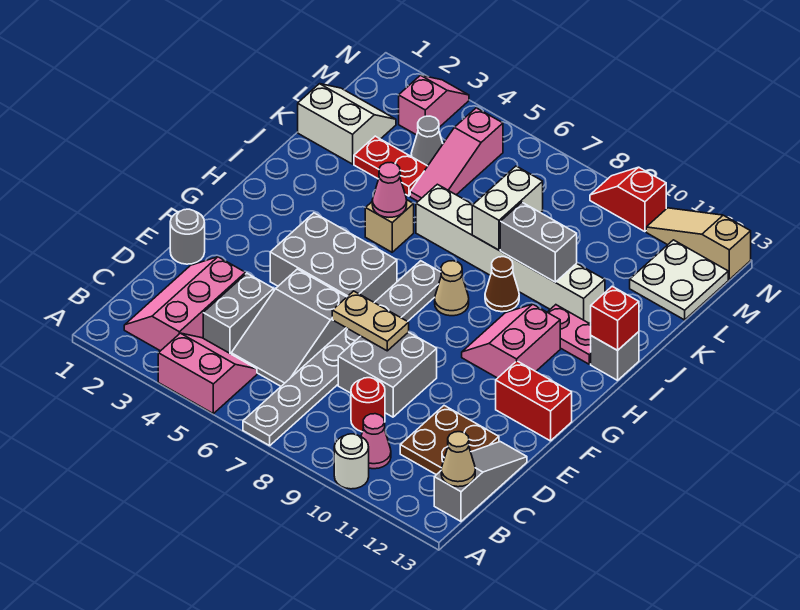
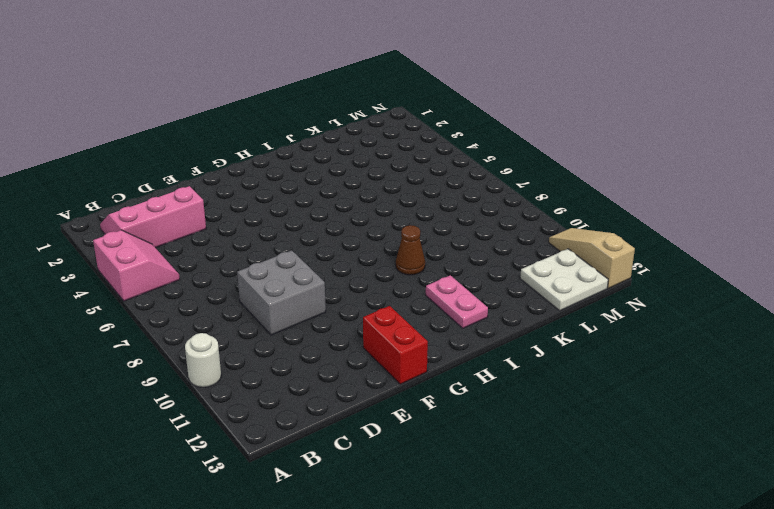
none -> grey plate A7:H7 level 1
none -> pink cone B10 level 1
none -> grey slope B13:D13 level 1 top B
none -> grey brick C4:D4 level 1

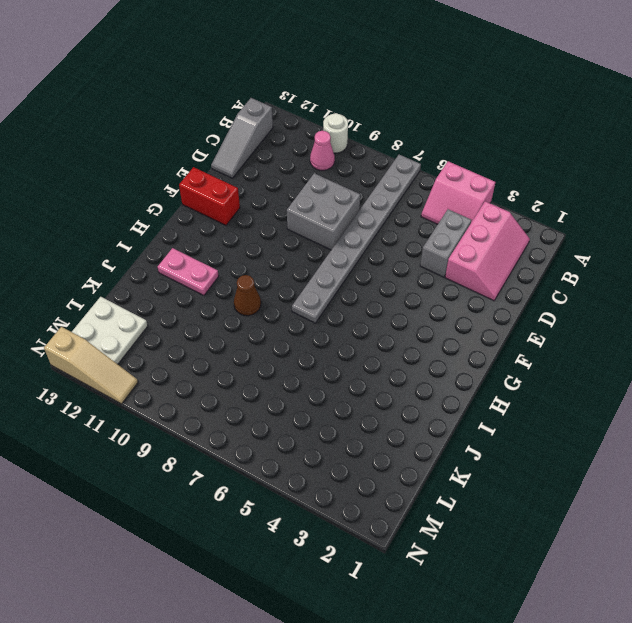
none -> grey slope C5:E6 level 1 top E
none -> red round brick C9 level 1
none -> brown plate C11:D12 level 1
none -> grey round brick E1 level 1

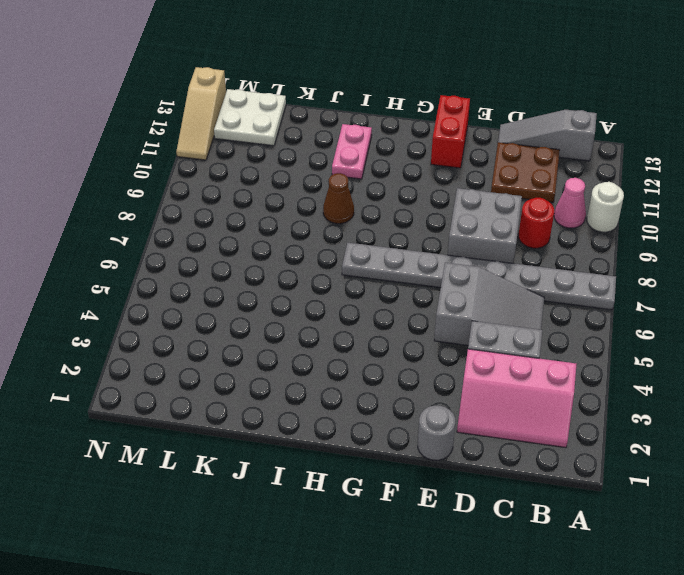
none -> pink slope A4:B5 level 1 top A
none -> grey brick F4:G6 level 1
none -> pink slope G10:H11 level 1 top 11
none -> tan cone H8 level 1

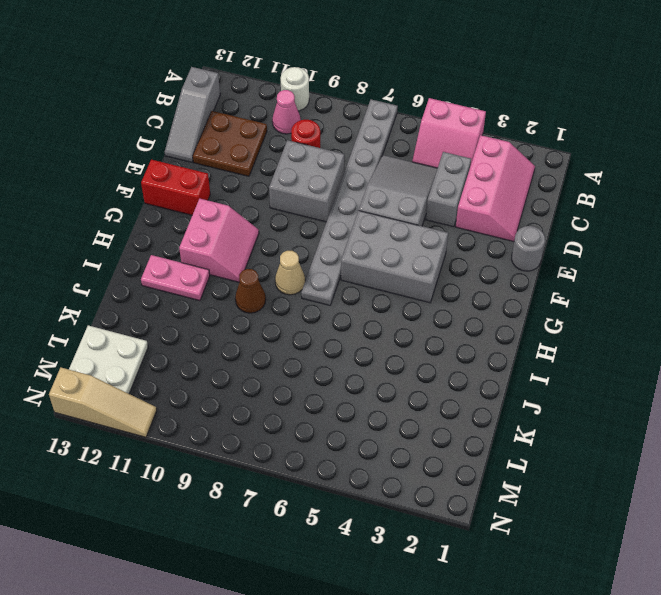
none -> tan brick I5 level 1
none -> grey brick I13 level 1
none -> white brick J6:J11 level 1
none -> white slope K1:L2 level 1 top K

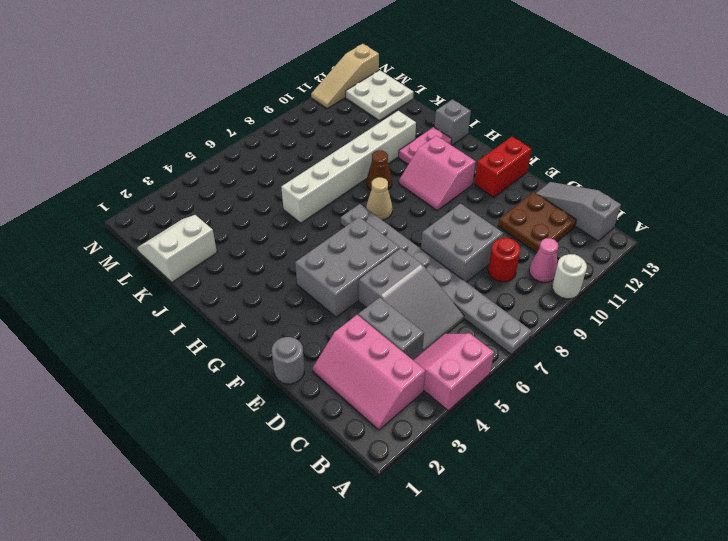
none -> tan brick I5 level 1
none -> red plate K3:K4 level 1
none -> pink slope K5:M5 level 1 top M
none -> grey cone L4 level 1

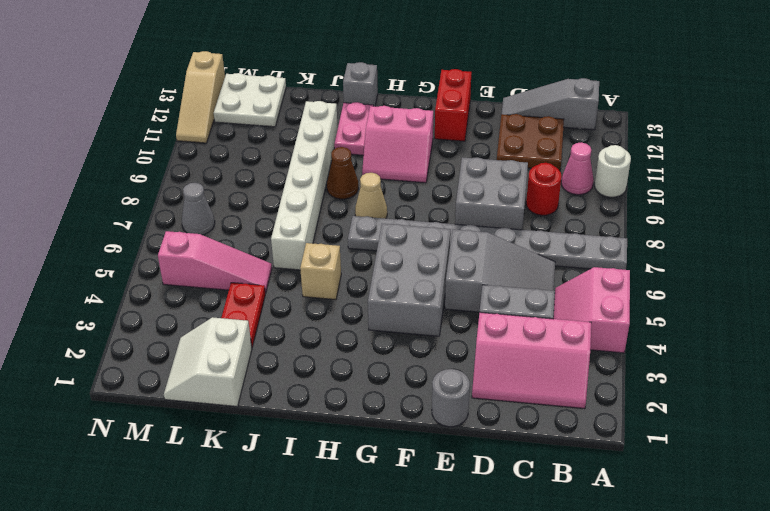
grey cone M7 level 1 -> grey cone L4 level 1
none -> pink slope M3:N3 level 1 top M
none -> red slope N9:N10 level 1 top 10
none -> tan cone B13 level 2
none -> tan plate E7:E8 level 2

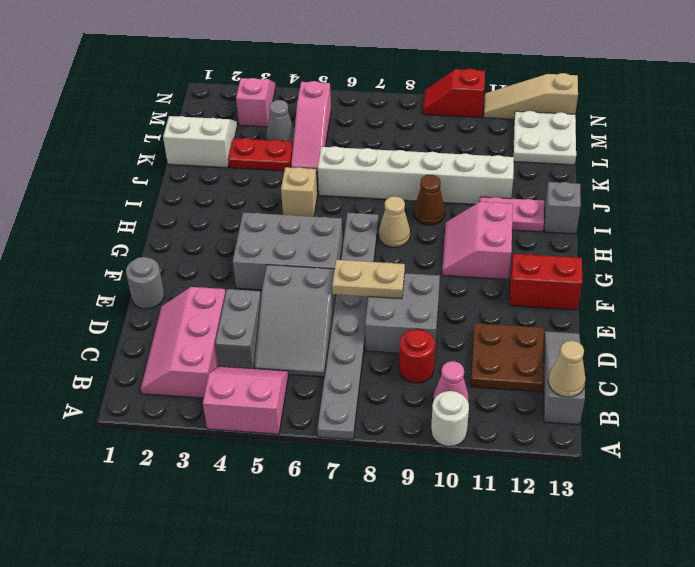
none -> pink cone I5 level 2
none -> red brick I13 level 2
none -> white brick J8:K8 level 2
none -> grey brick J9:J10 level 2

